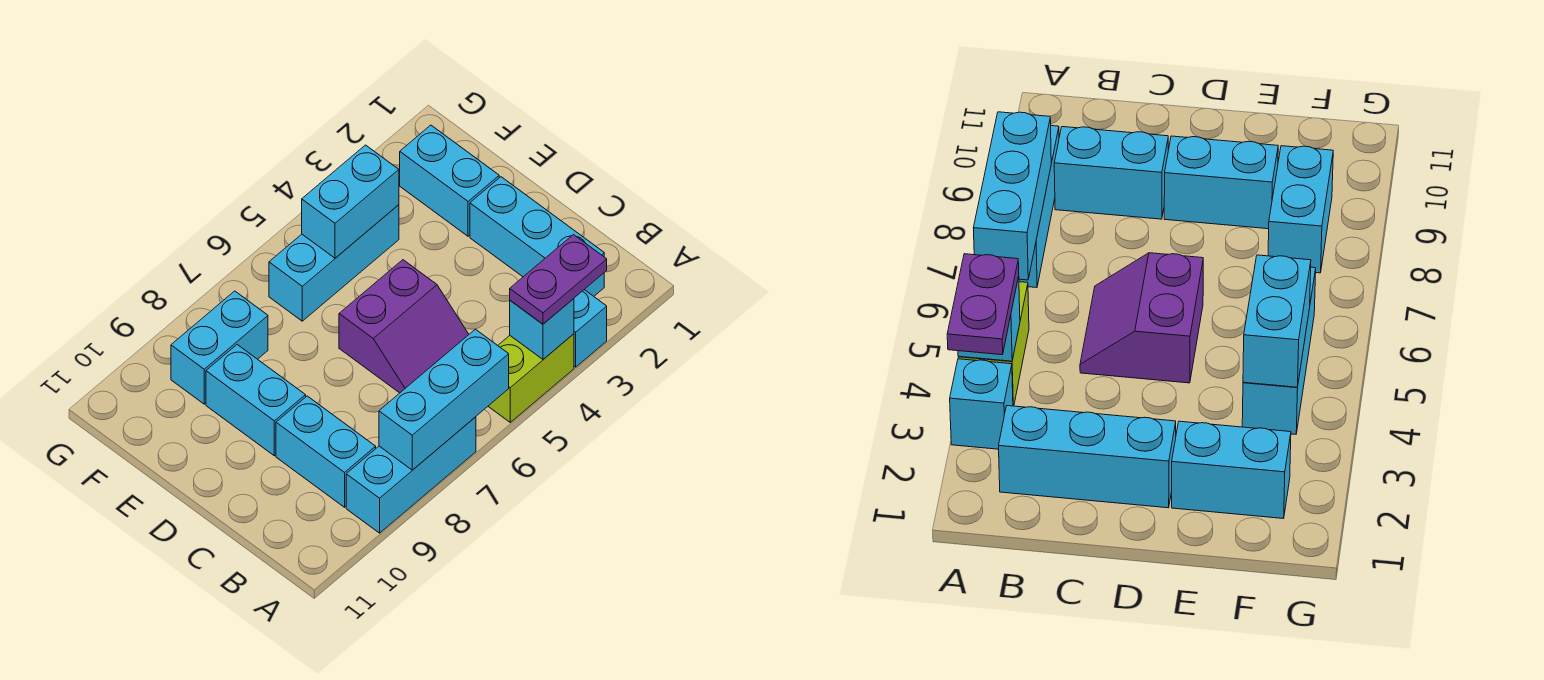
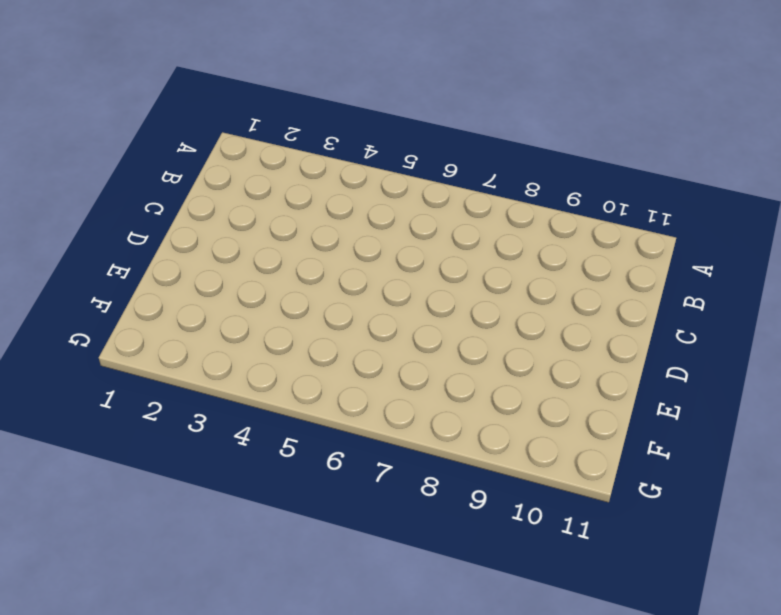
none -> cyan brick A3 level 1
none -> lime brick A4:A5 level 1
none -> cyan brick A7:A9 level 1

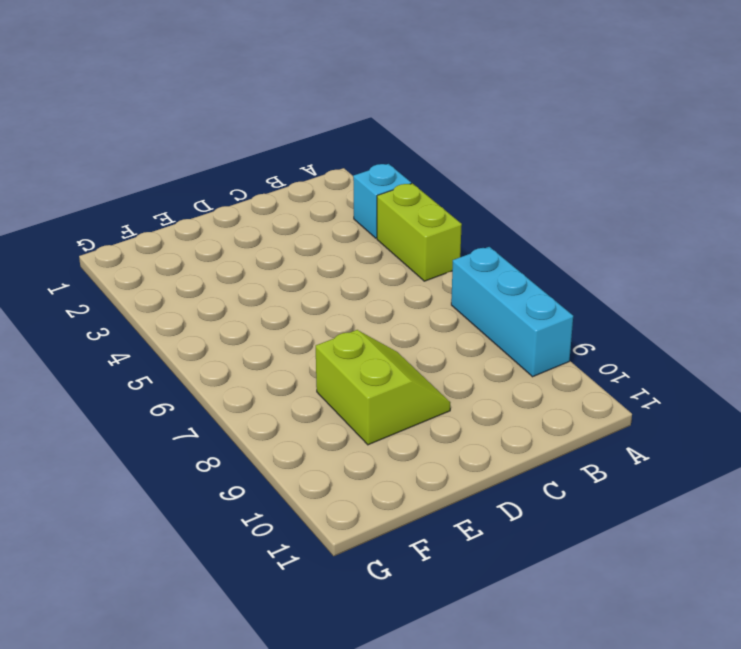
lime slope D8:E9 level 1 top E -> cyan brick D9:E9 level 1
none -> cyan brick B2:D2 level 1
none -> cyan brick B9:C9 level 1
none -> purple slope C5:D6 level 1 top D

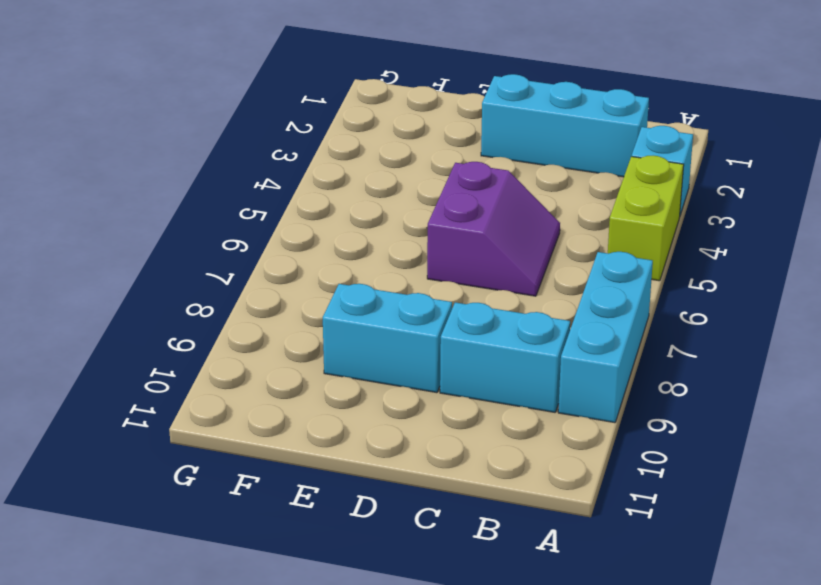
none -> cyan brick E2:F2 level 1
none -> cyan brick F4:F6 level 1
none -> cyan brick F8:F9 level 1

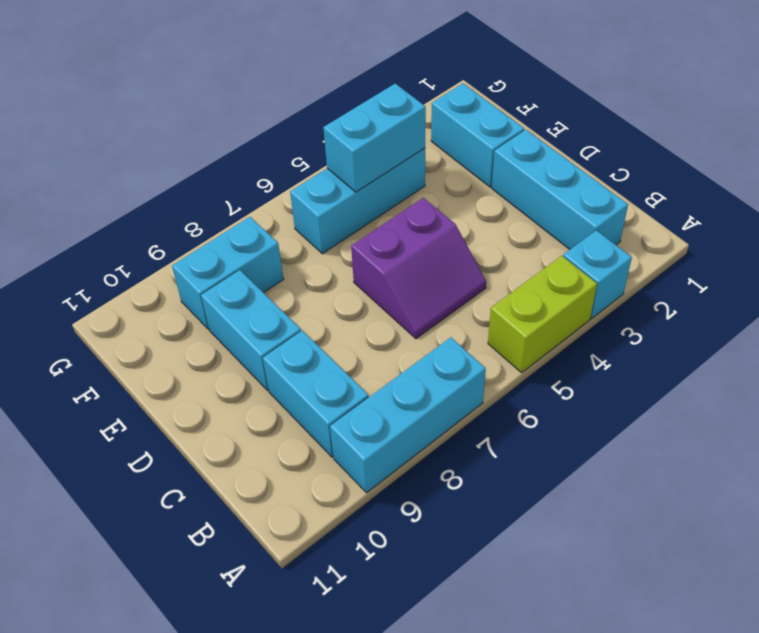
none -> cyan brick A4 level 2
none -> cyan brick A6:A8 level 2
none -> purple plate A3:A4 level 3

